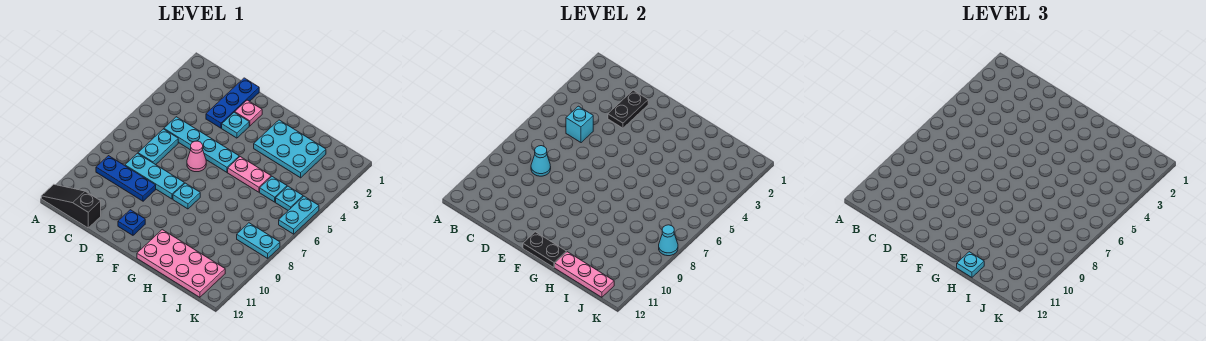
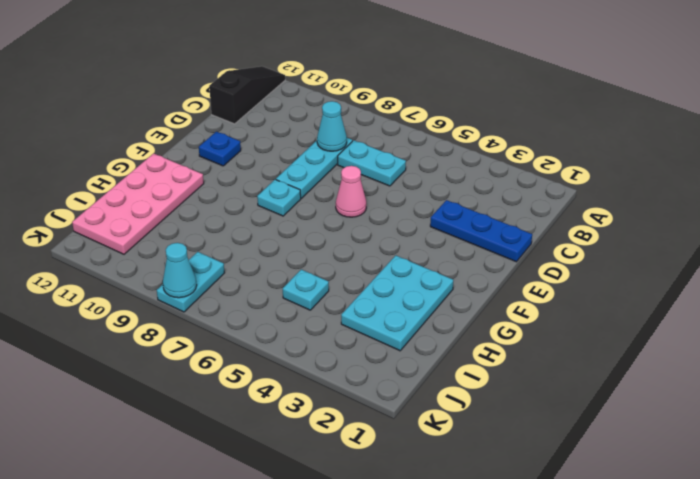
none -> blue plate B9:D9 level 1
none -> cyan plate C5:F5 level 1
none -> pink plate E2 level 1

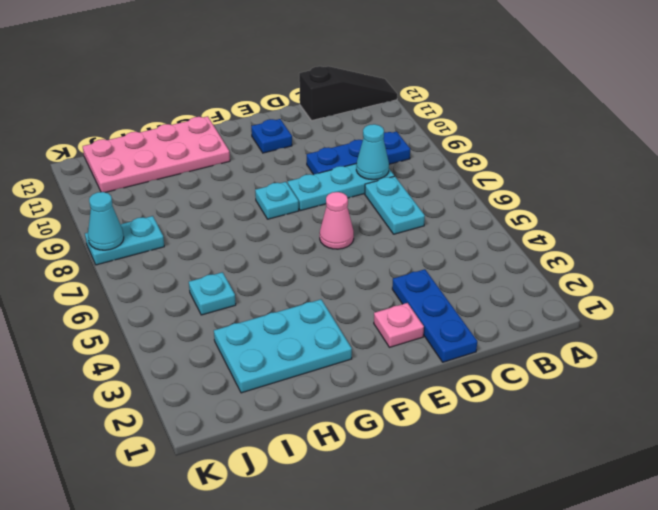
none -> cyan plate C5:F5 level 1
none -> cyan plate E3 level 1
none -> pink plate G5:H5 level 1

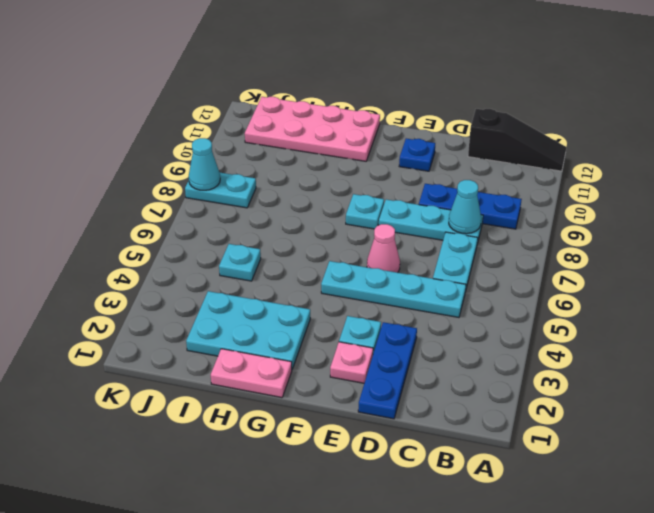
pink plate G1:H1 level 1 -> pink plate G5:H5 level 1
none -> cyan plate J5 level 1
none -> cyan plate K5:K6 level 1
none -> cyan brick C5 level 2

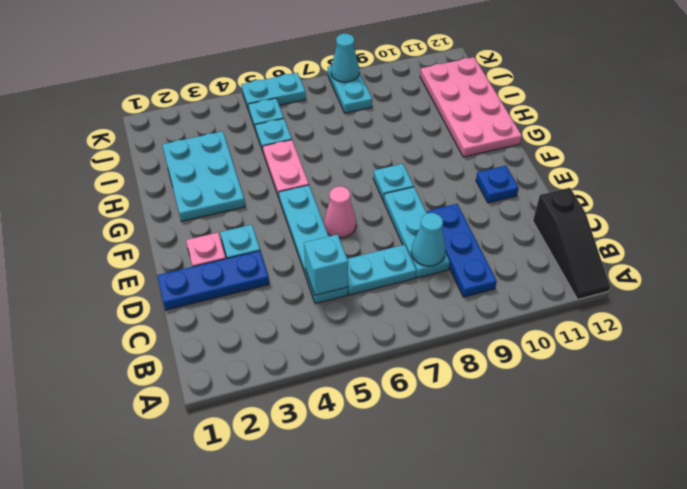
none -> black plate D2:D3 level 2
none -> black plate F12:G12 level 2
none -> pink plate H12:J12 level 2

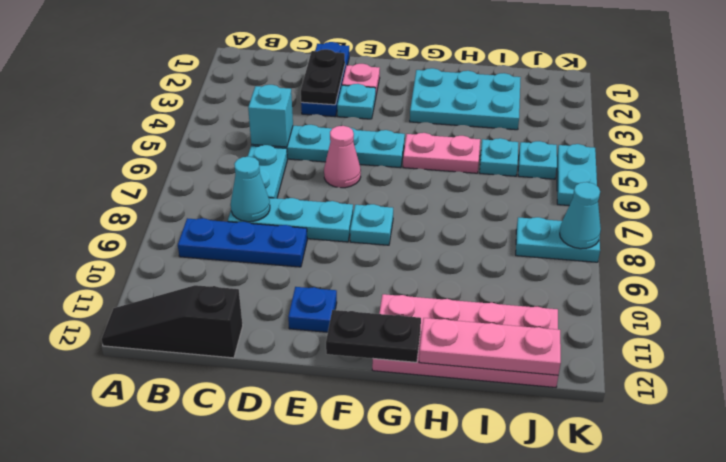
none -> cyan plate H12 level 3

